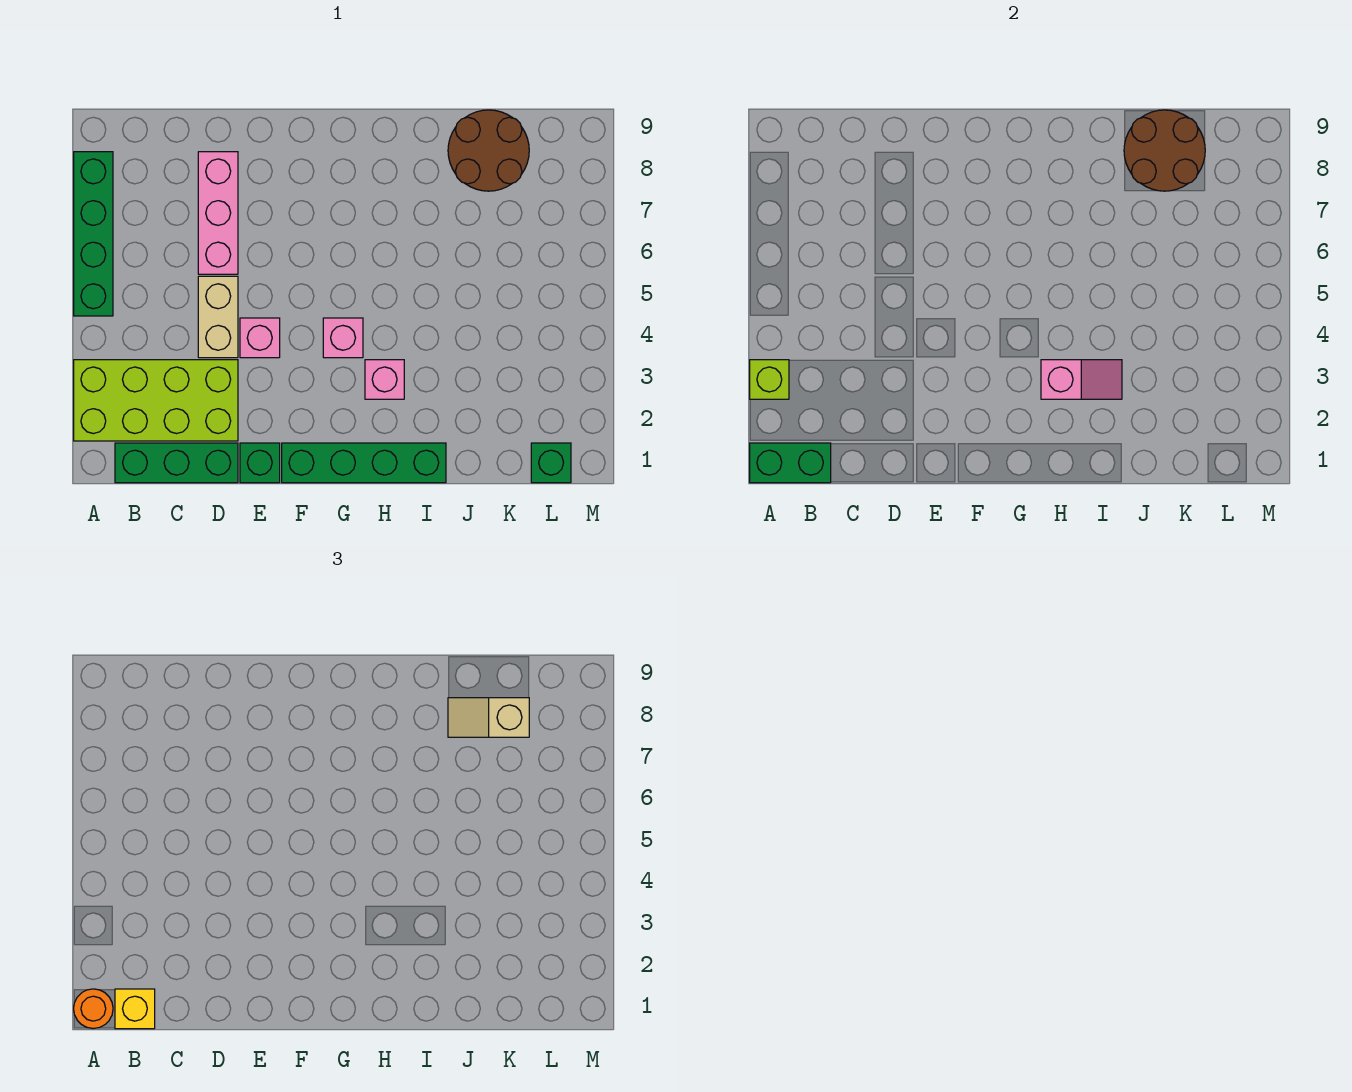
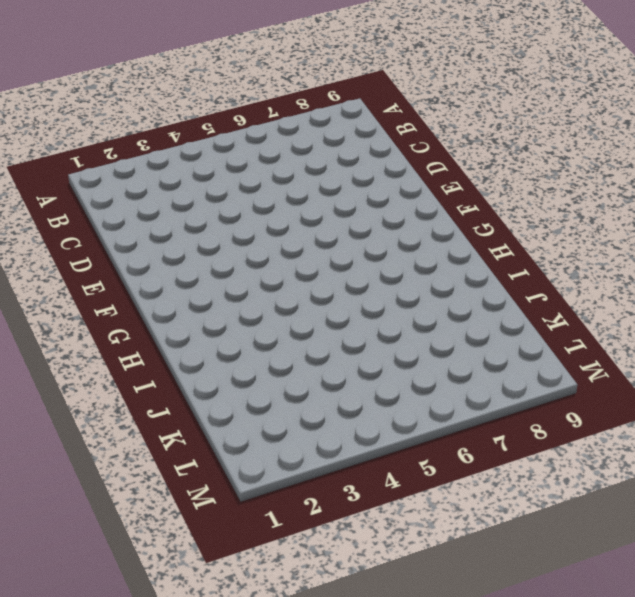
none -> lime brick A2:D3 level 1
none -> green brick A5:A8 level 1
none -> green brick B1:D1 level 1

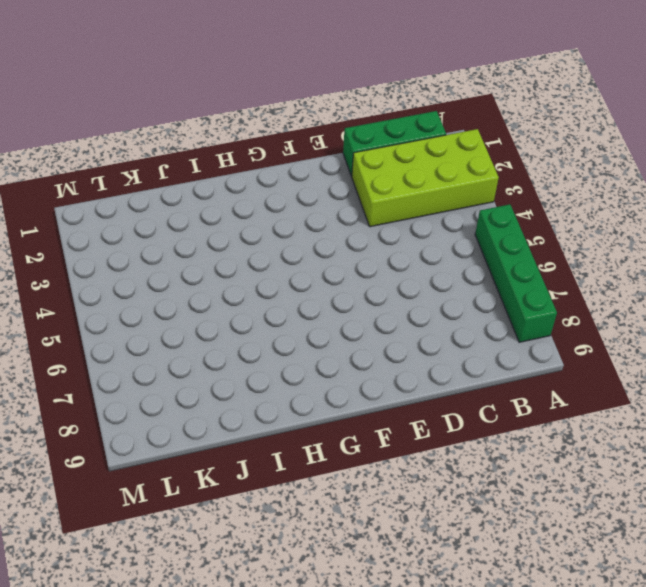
none -> tan brick D4:D5 level 1
none -> pink brick D6:D8 level 1
none -> green brick E1 level 1

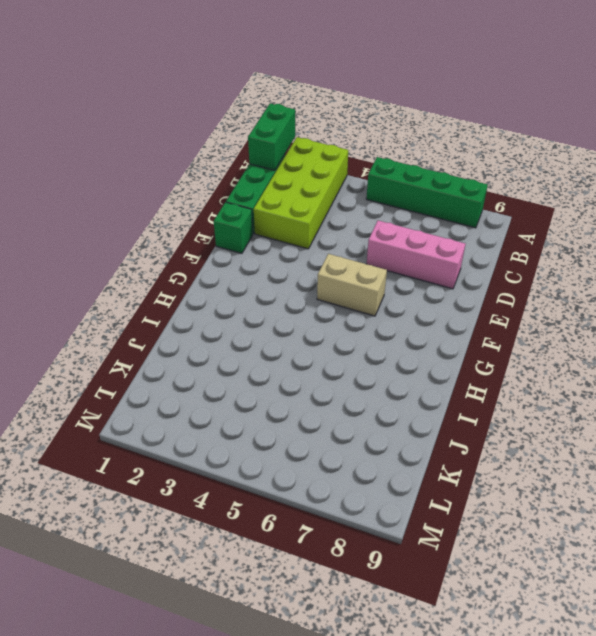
tan brick F5:F6 level 1 -> tan brick D4:D5 level 1
none -> pink brick E4 level 1
none -> green brick F1:I1 level 1
none -> pink brick G4 level 1

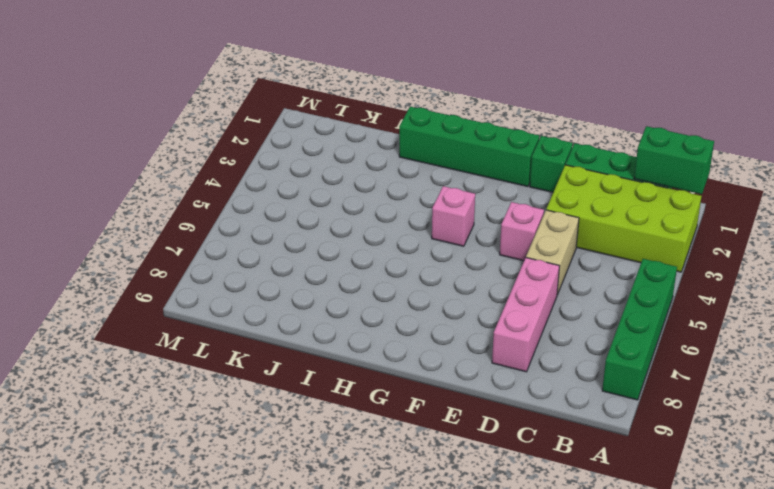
none -> pink brick H3 level 1
none -> brown round brick J8:K9 level 1
none -> green brick L1 level 1

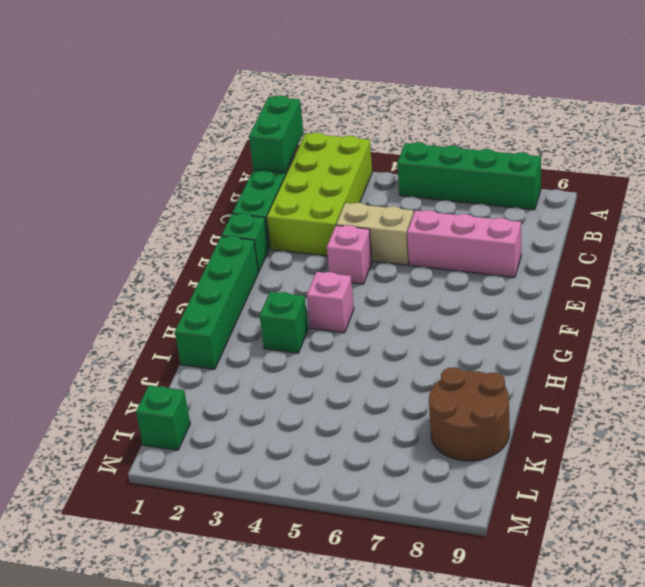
green brick H3 level 1 -> pink brick H3 level 1
none -> lime brick A3 level 2
none -> pink slope H3:I3 level 2 top H
none -> brown round brick J8:K9 level 2

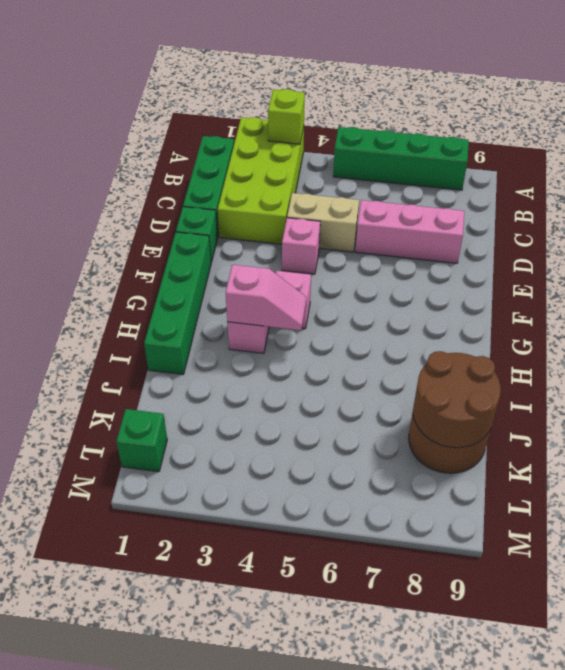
pink slope H3:H4 level 2 top 3 -> pink slope H3:I3 level 2 top H
none -> green brick A1:B1 level 2
none -> orange round brick A1 level 3
none -> yellow brick B1 level 3

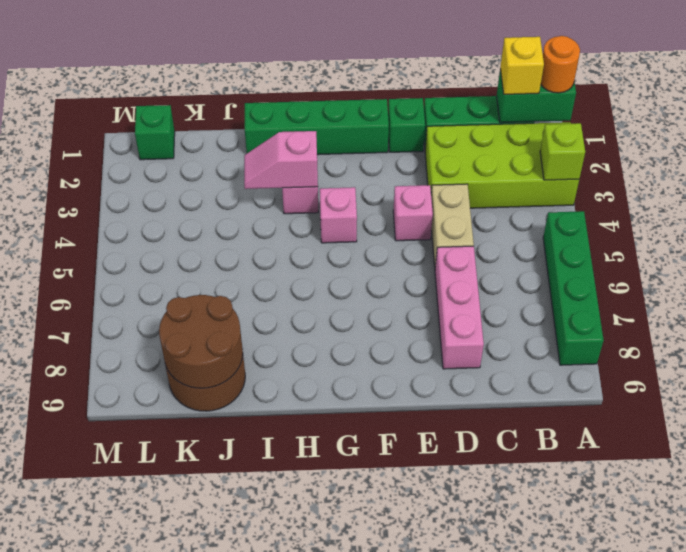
none -> tan slope J8:K8 level 3 top K

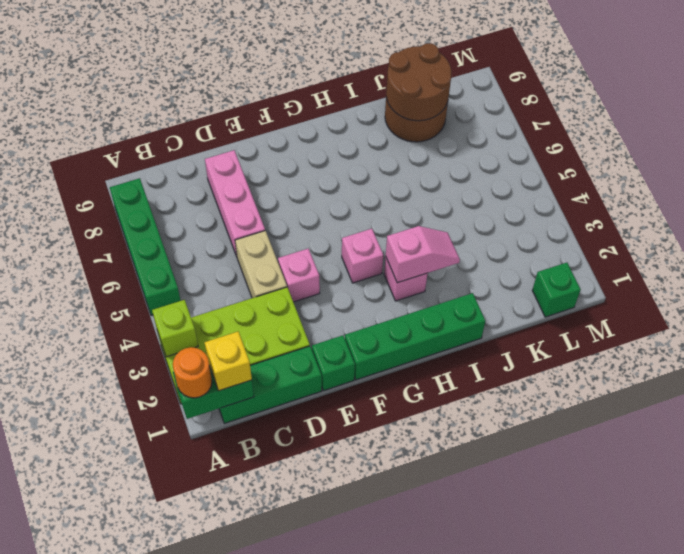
none -> tan slope J8:K8 level 3 top K

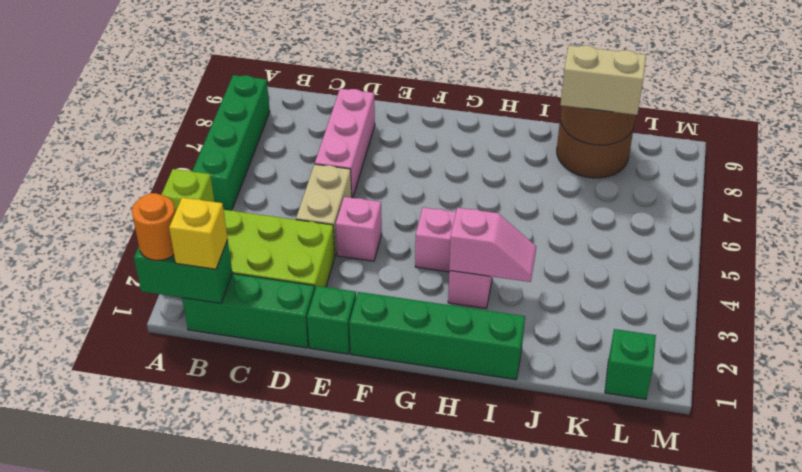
tan brick J8:K8 level 3 -> tan slope J8:K8 level 3 top K

